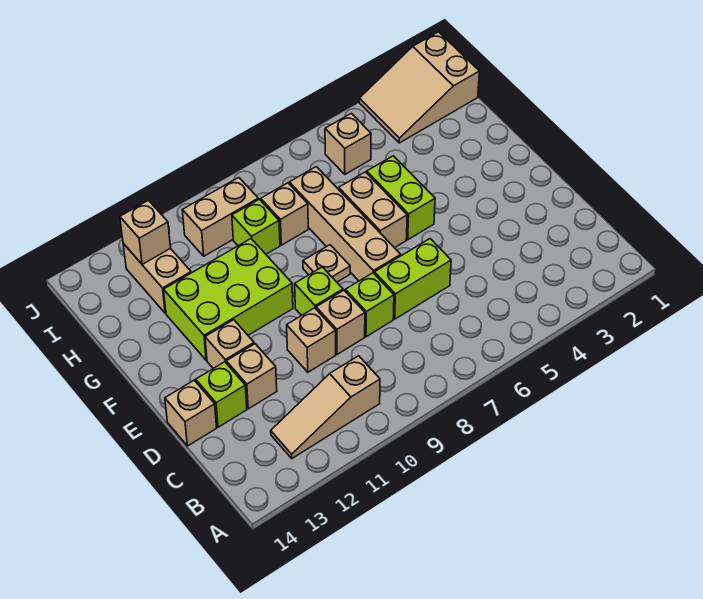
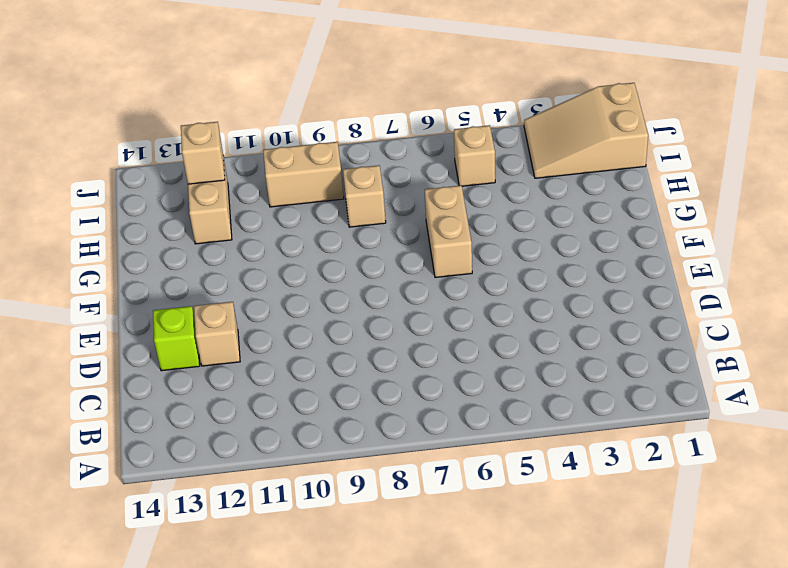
none -> tan slope B10:B12 level 1 top 10
none -> lime brick D6:D7 level 1
none -> lime brick D8 level 1

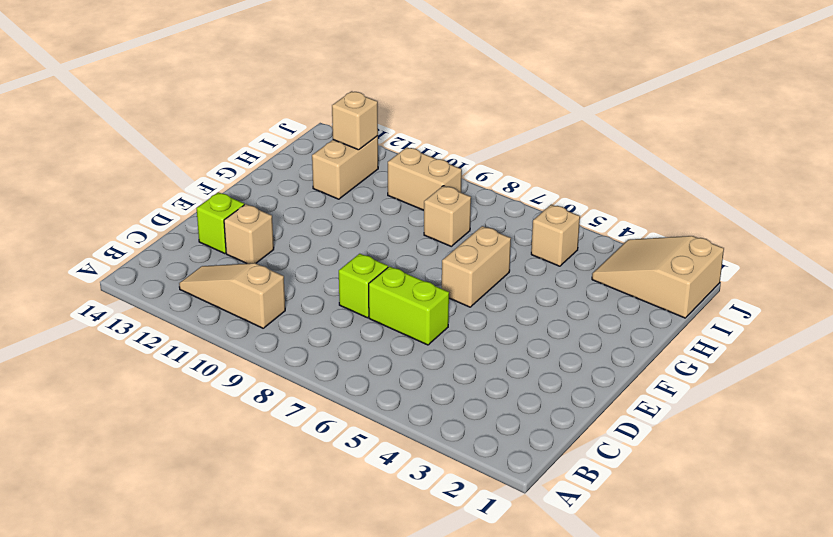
none -> tan brick D9 level 1
none -> tan brick D10 level 1
none -> tan brick D14 level 1

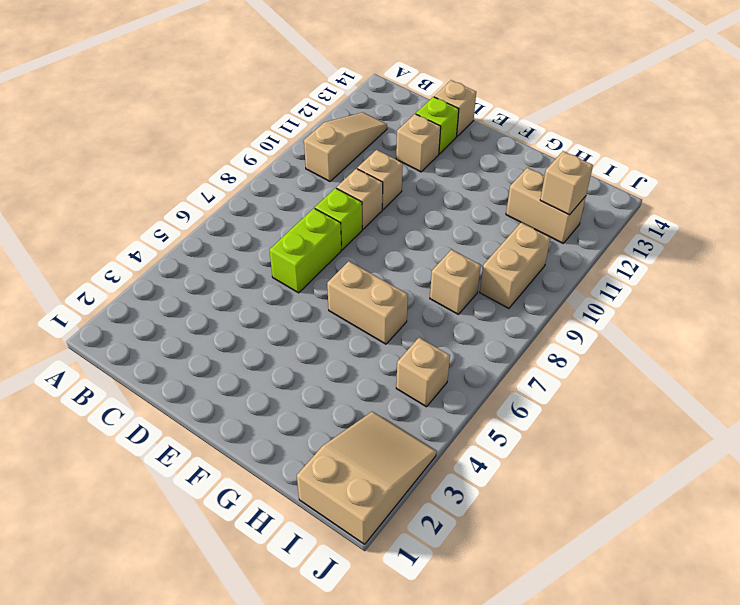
none -> tan brick E7:H7 level 1
none -> lime brick E9 level 1
none -> tan brick E12 level 1

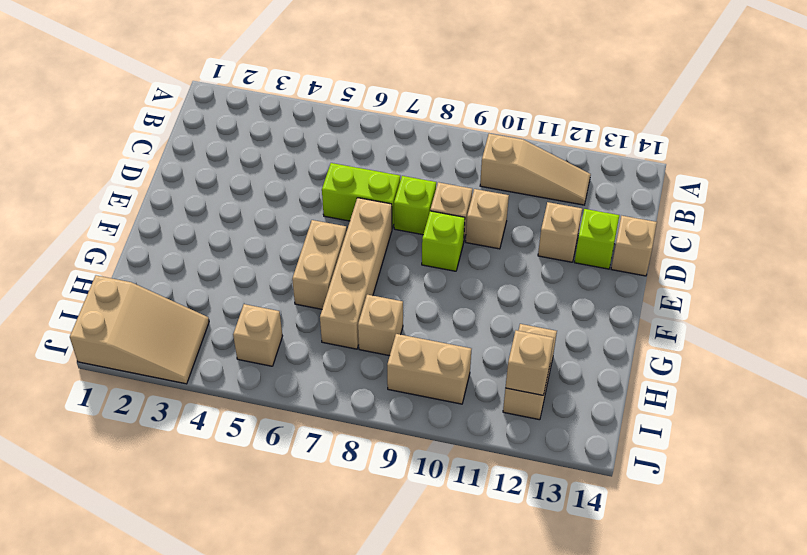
none -> tan brick E12 level 1
none -> lime brick F5:G5 level 1
none -> tan plate F8 level 1

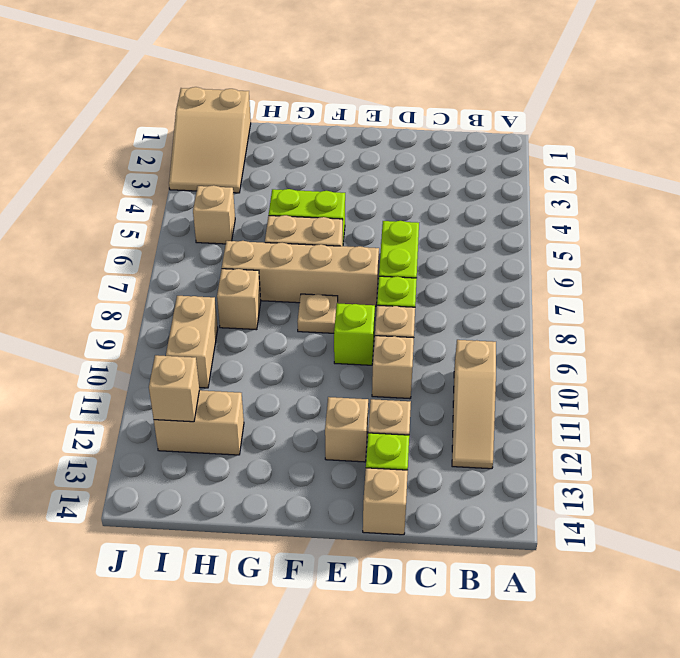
none -> lime brick F10:G12 level 1
none -> lime brick H9 level 1

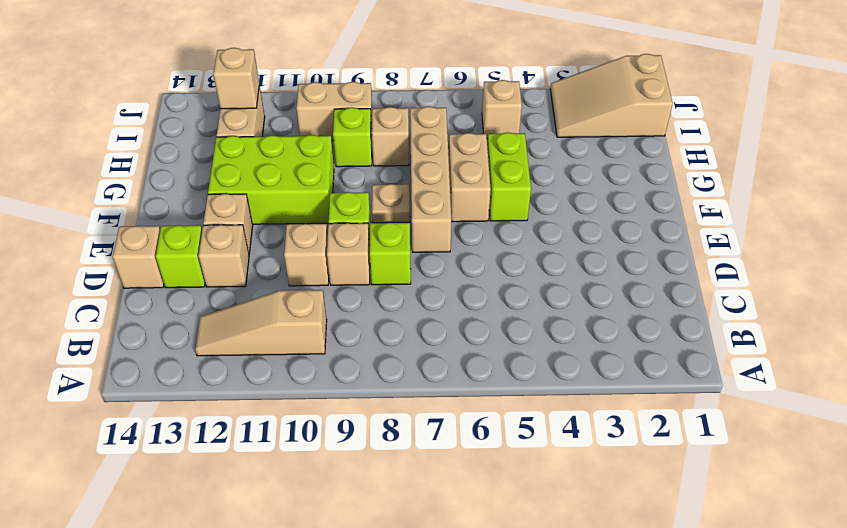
none -> lime brick D6:D7 level 1

